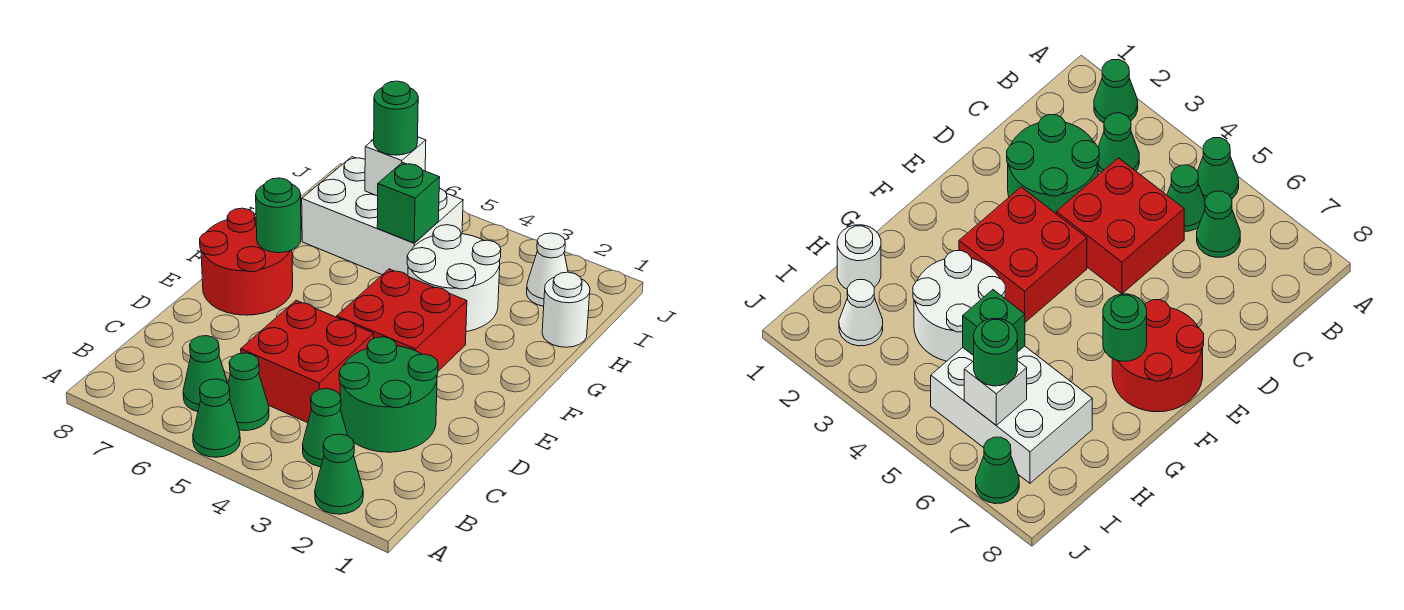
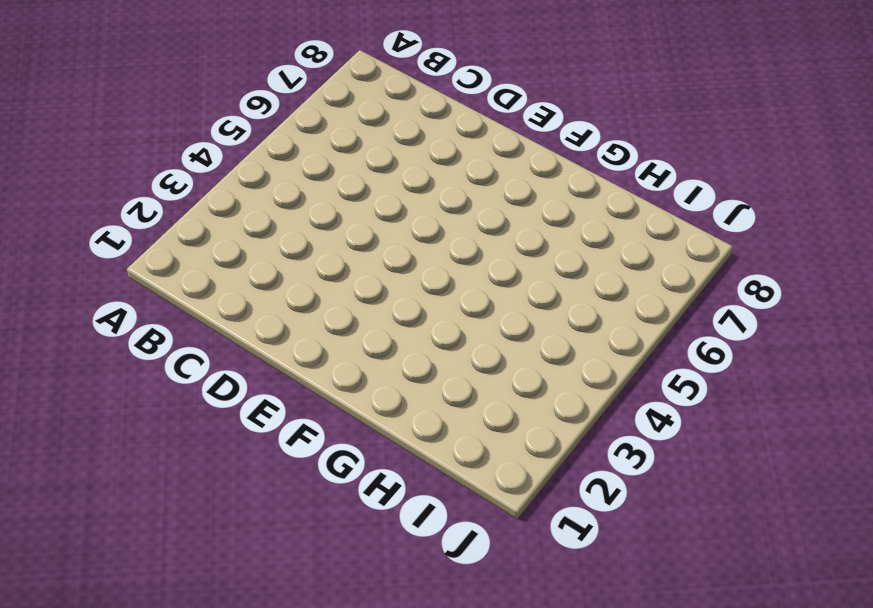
none -> green cone A2 level 1
none -> green cone A5 level 1
none -> green cone B3 level 1

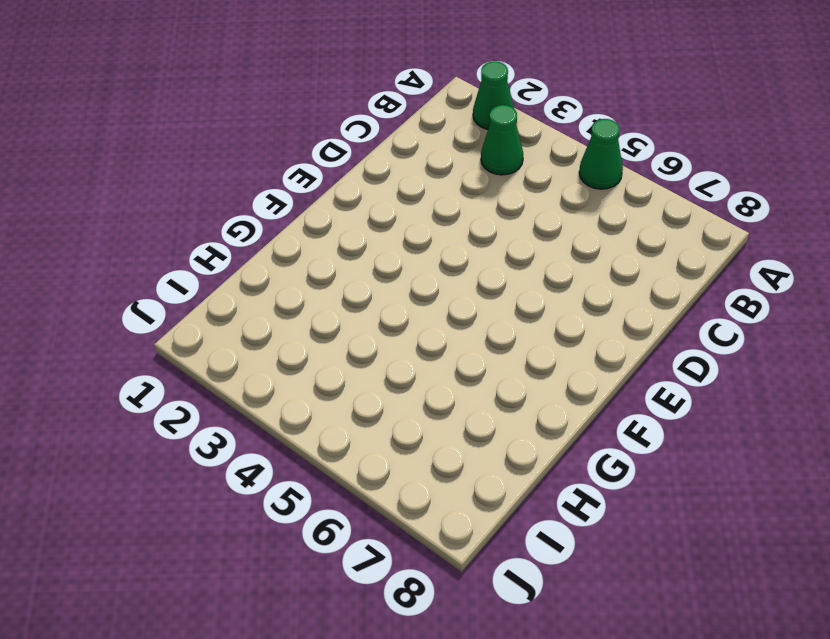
none -> green cone B5 level 1
none -> green cone B6 level 1
none -> green round brick C2:D3 level 1

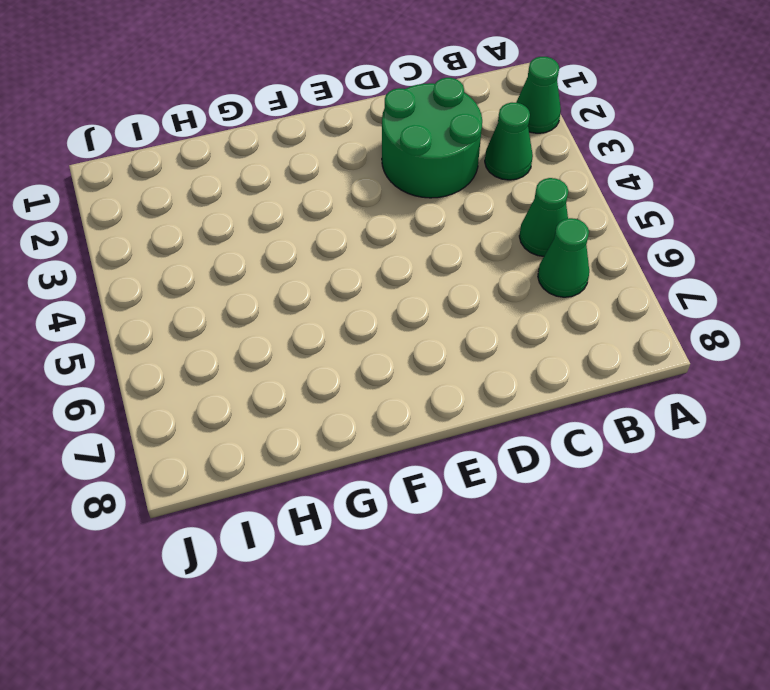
none -> green cone A5 level 1
none -> red brick C4:D5 level 1
none -> red brick E3:F4 level 1

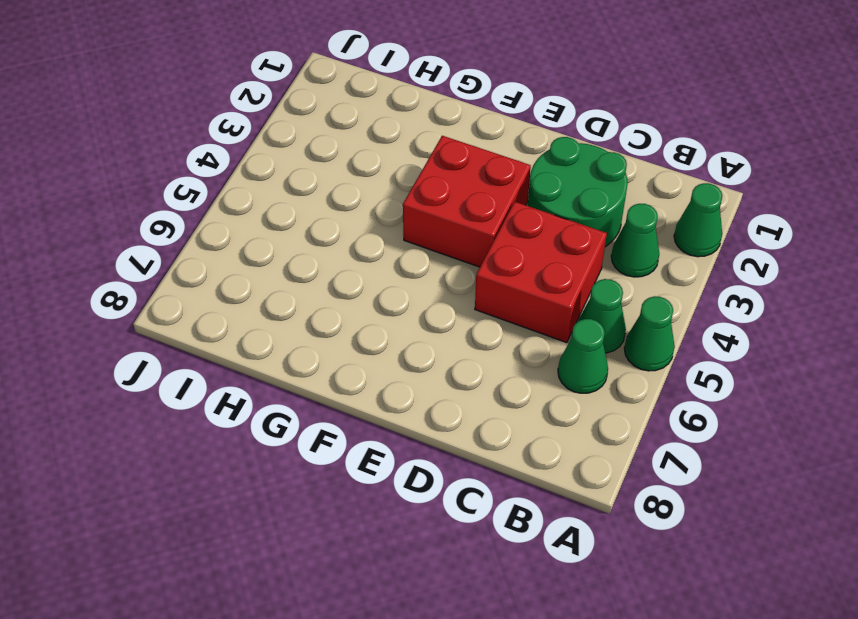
none -> red round brick E7:F8 level 1
none -> white round brick G3:H4 level 1
none -> white round brick H1 level 1

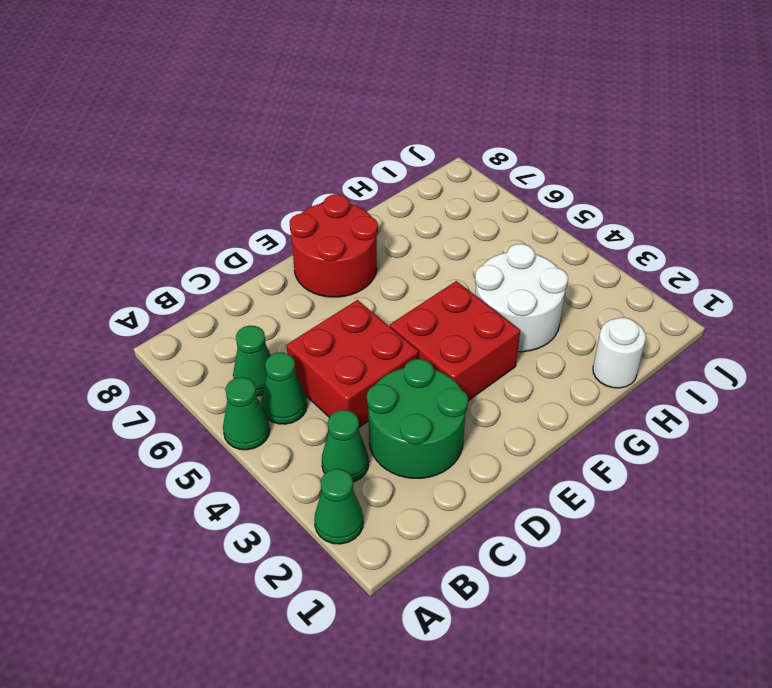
none -> white brick H5:I7 level 1
none -> white cone I2 level 1
none -> green cone J7 level 1

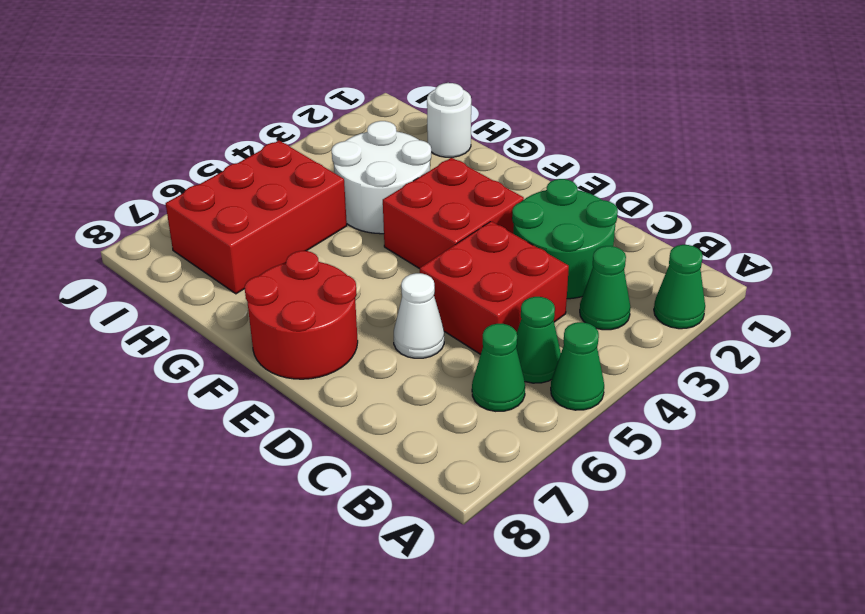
white cone D6 level 1 -> white cone I2 level 1
red brick H5:I7 level 1 -> white brick H5:I7 level 1
none -> green cone J7 level 1
none -> green round brick F7 level 2
none -> green brick H5 level 2

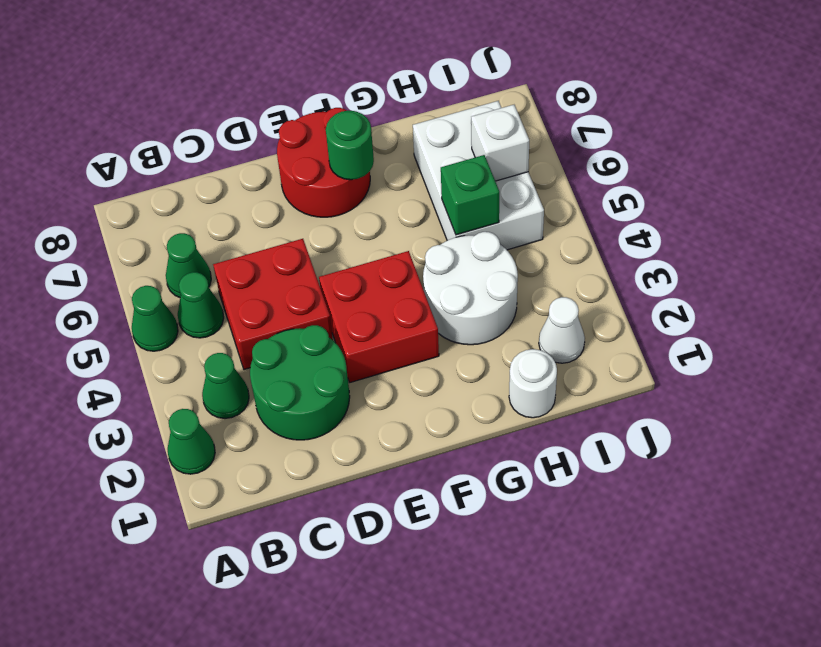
none -> green cone J7 level 1
none -> green round brick I6 level 3

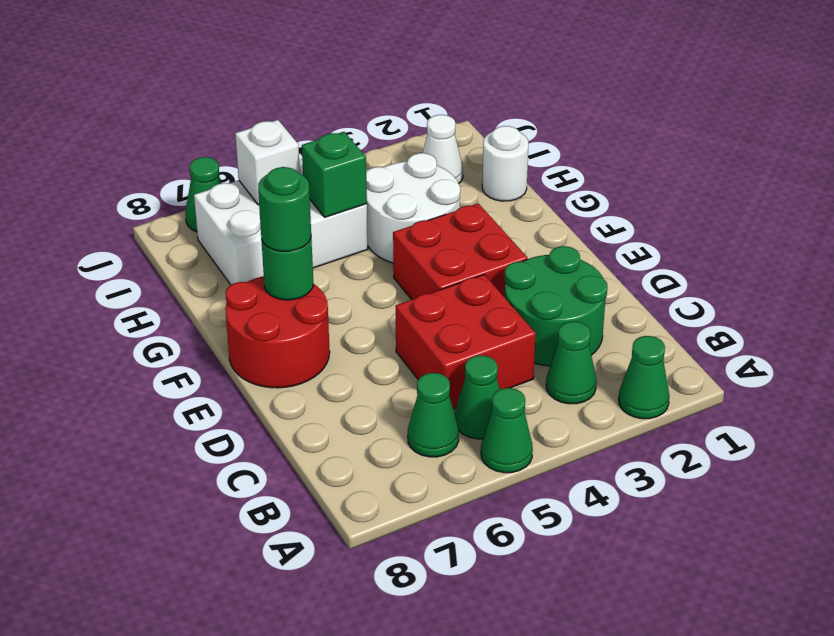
green round brick F7 level 3 -> green round brick I6 level 3

